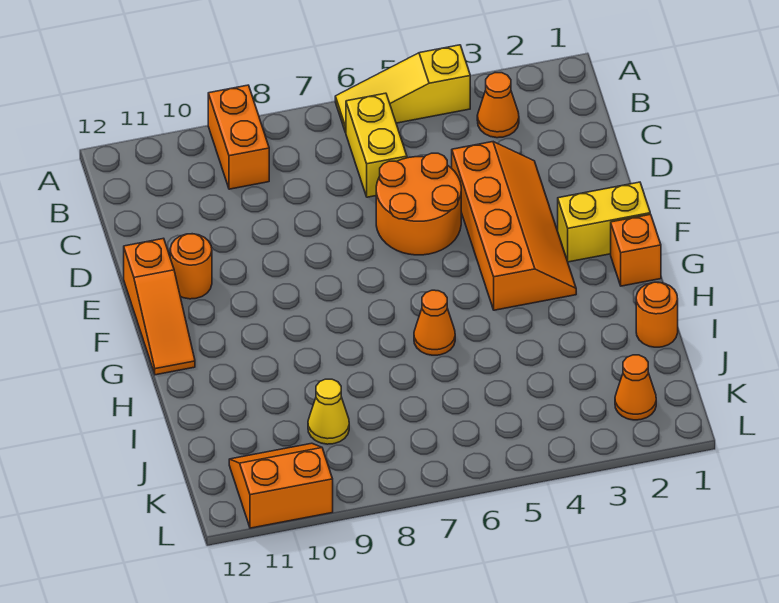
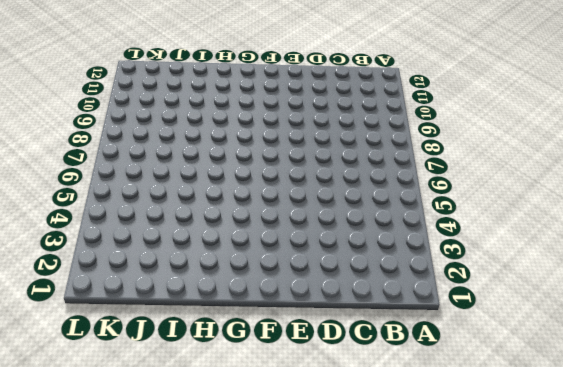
none -> yellow slope A4:A6 level 1 top 4
none -> orange brick A9:B9 level 1
none -> orange cone B3 level 1

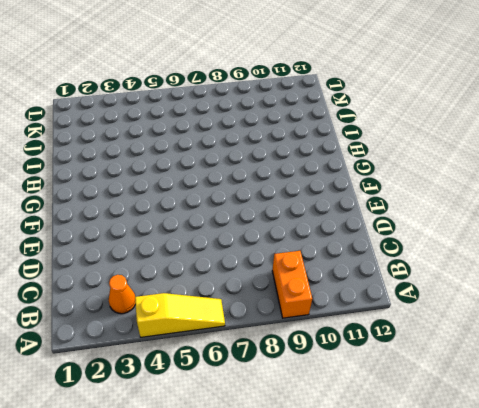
none -> yellow brick B6:C6 level 1
none -> orange slope D3:G4 level 1 top 4
none -> orange round brick D5:E6 level 1

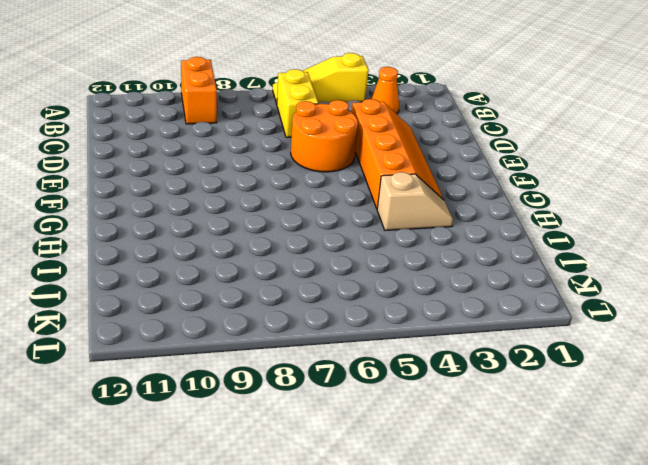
tan slope H3:H4 level 1 top 4 -> none
none -> orange round brick E11 level 1
none -> orange slope E12:G12 level 1 top E
none -> yellow brick F1:F2 level 1

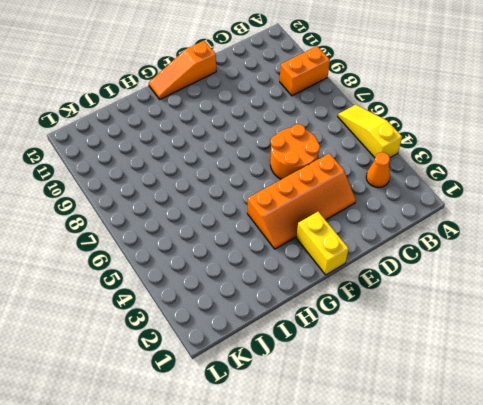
none -> yellow brick B6:C6 level 1
none -> orange round brick E11 level 1
none -> orange brick G1 level 1

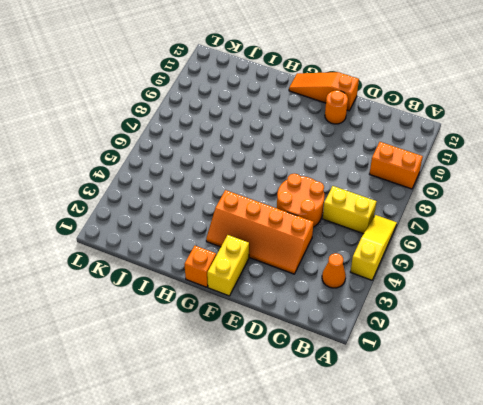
none -> orange cone H6 level 1
none -> orange round brick I1 level 1
none -> yellow cone J9 level 1

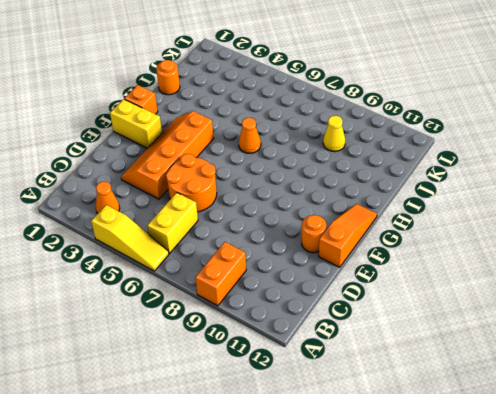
none -> orange cone K2 level 1
none -> orange slope K10:L11 level 1 top L

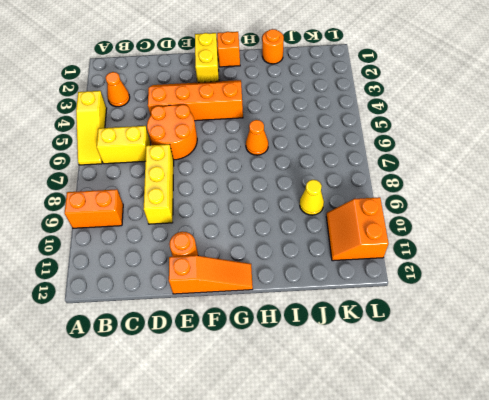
yellow brick D7:D9 level 1 -> none
none -> orange cone K2 level 1

